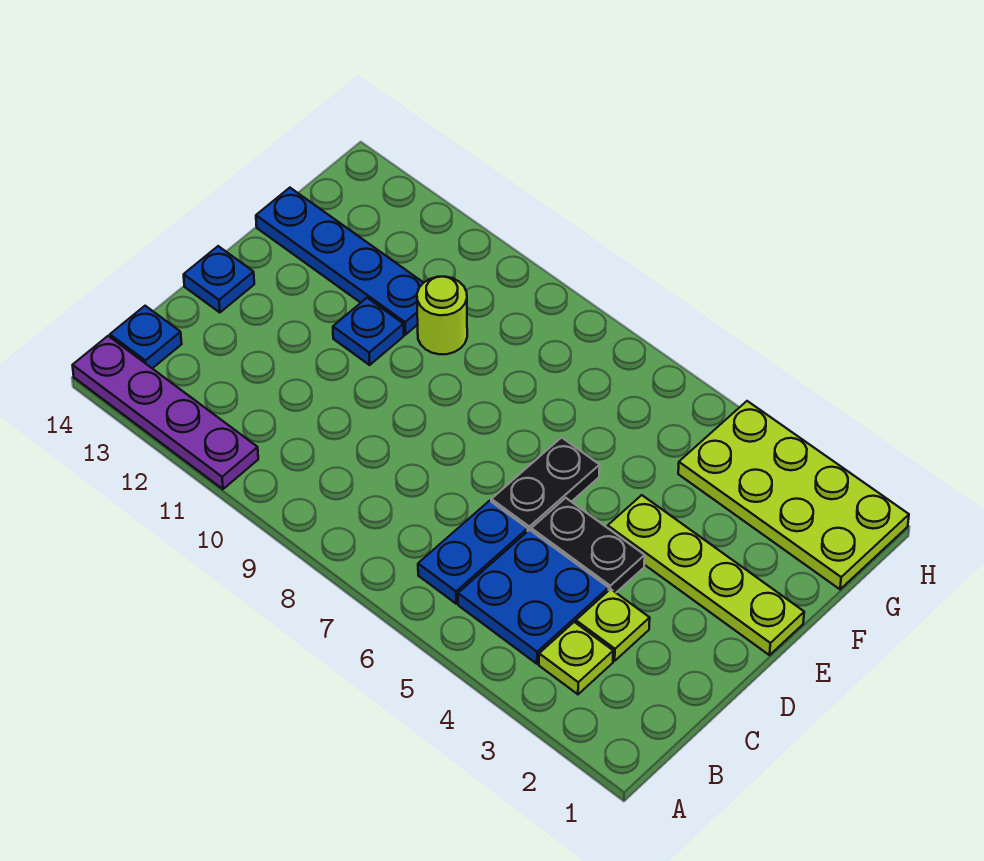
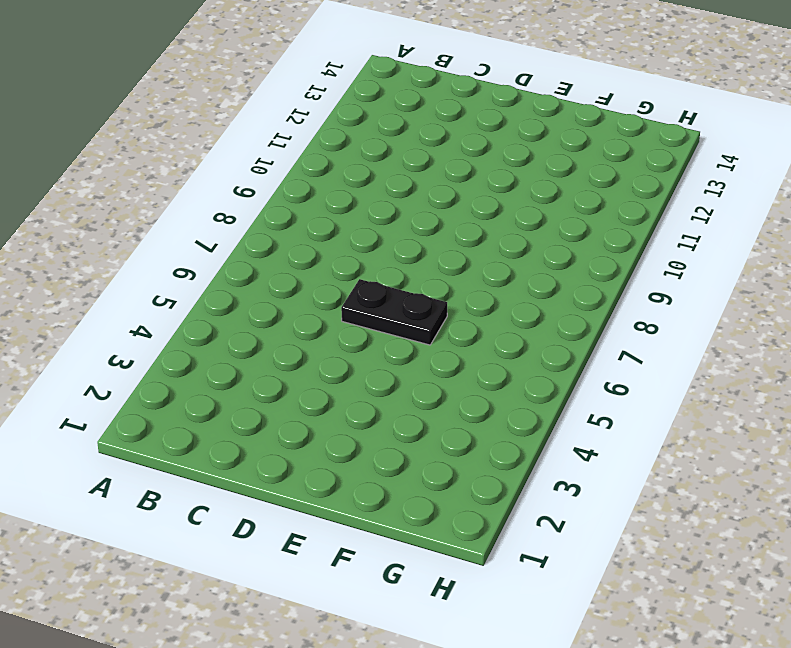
none -> purple plate A11:A14 level 1
none -> lime plate B3 level 1
none -> blue plate B4:C5 level 1

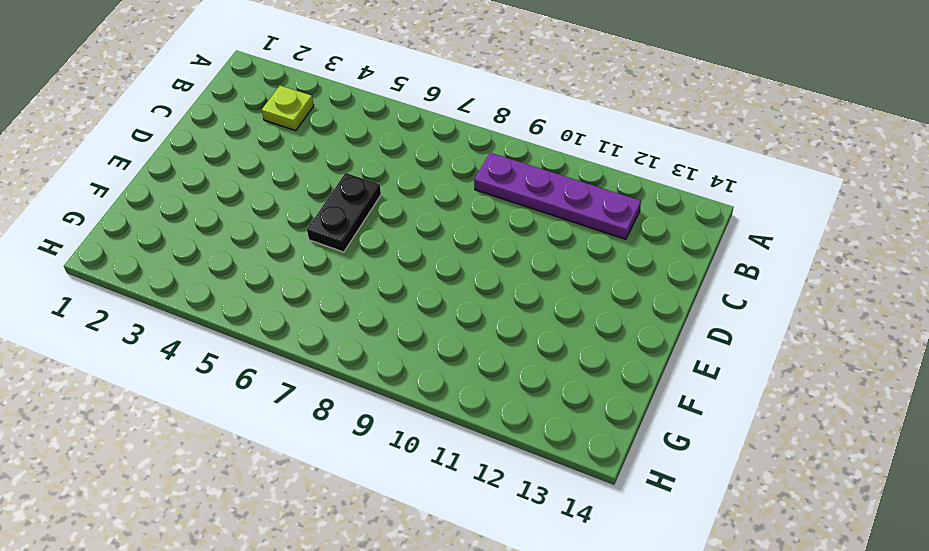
purple plate B9:B12 level 1 -> purple plate A11:A14 level 1
none -> blue plate B4:C5 level 1
none -> blue plate B6:C6 level 1
none -> blue plate B14 level 1

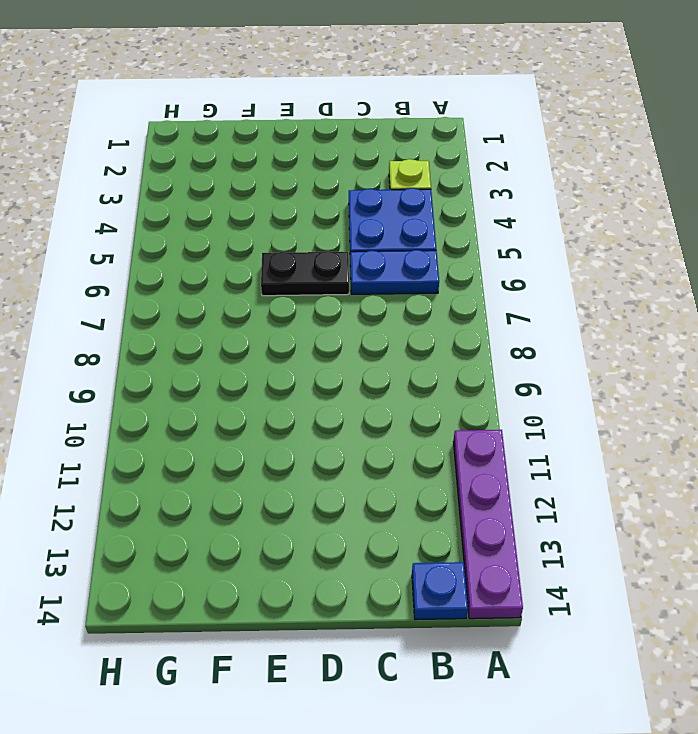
none -> lime plate C3 level 1
none -> black plate D4:D5 level 1
none -> blue plate D14 level 1

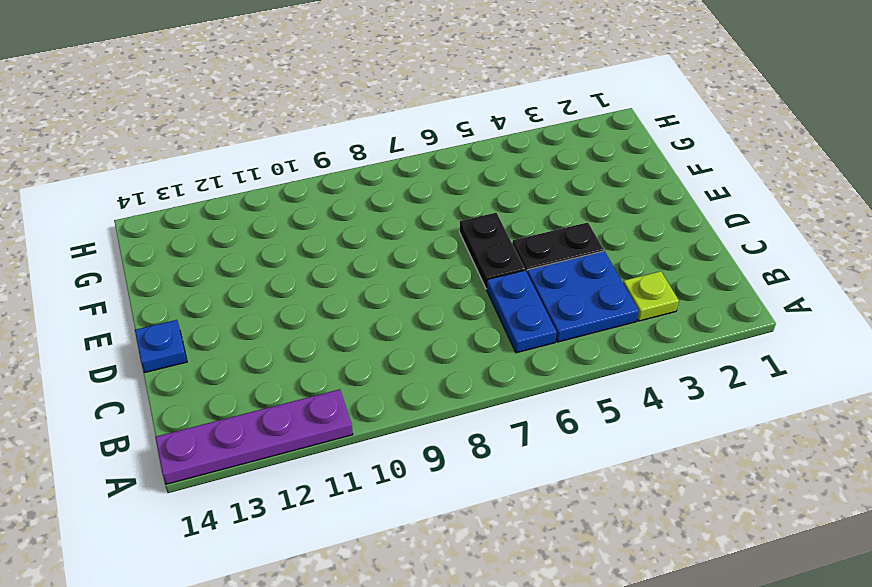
none -> blue plate B14 level 1
none -> lime plate C3 level 1
none -> lime plate E1:E4 level 1

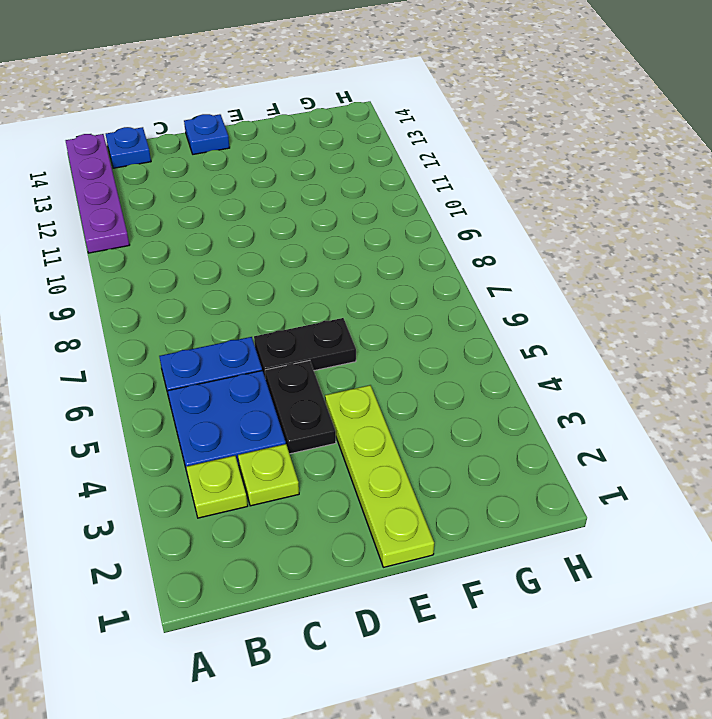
none -> blue plate E11 level 1
none -> lime round brick F10 level 1
none -> blue plate F11:F14 level 1

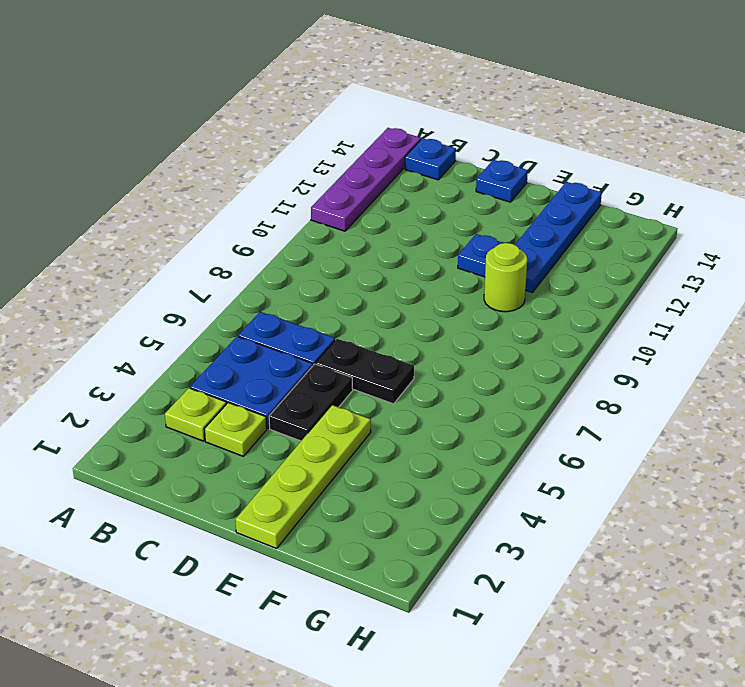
none -> lime plate G1:H4 level 1

